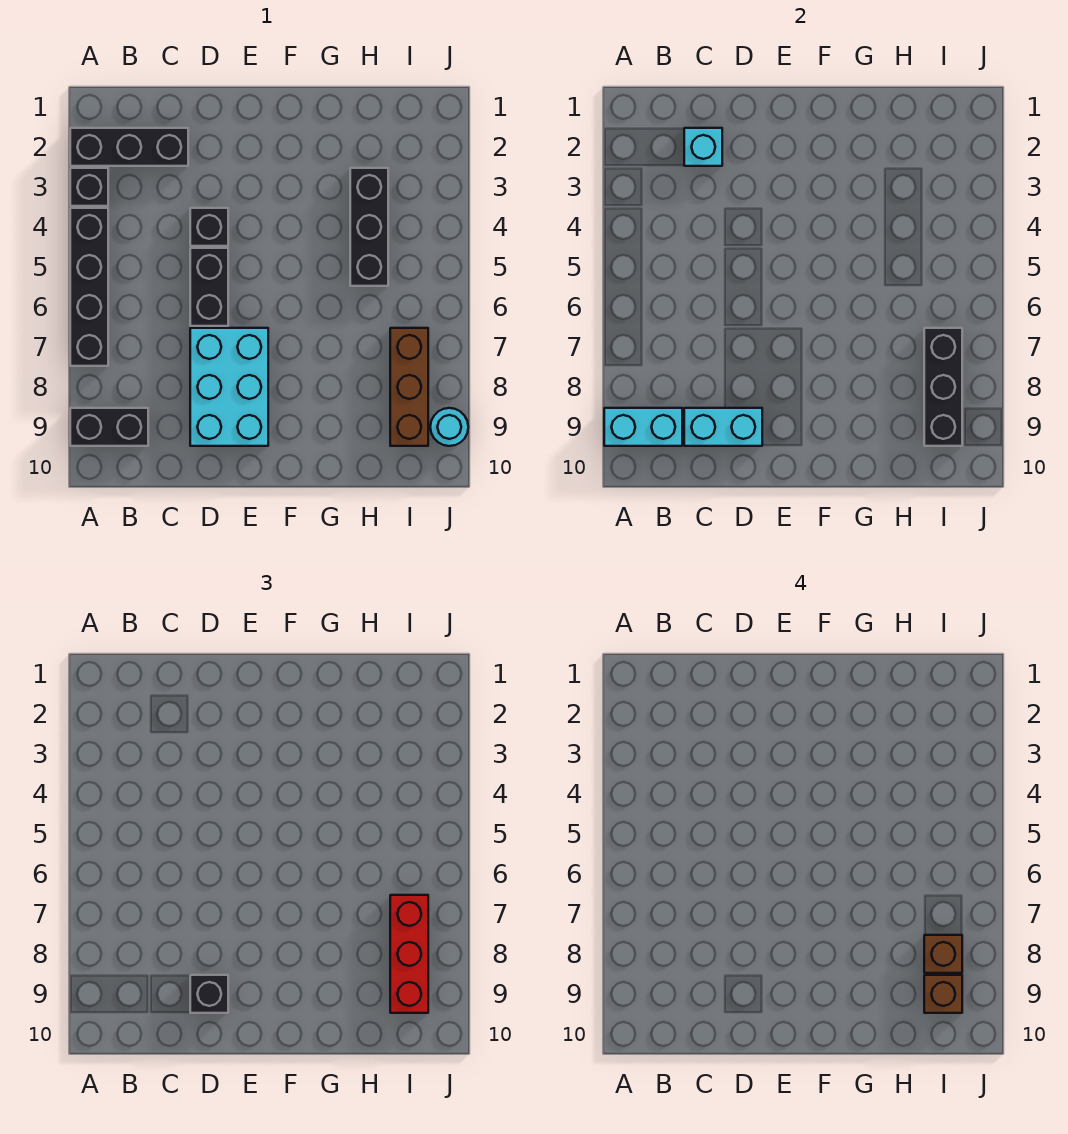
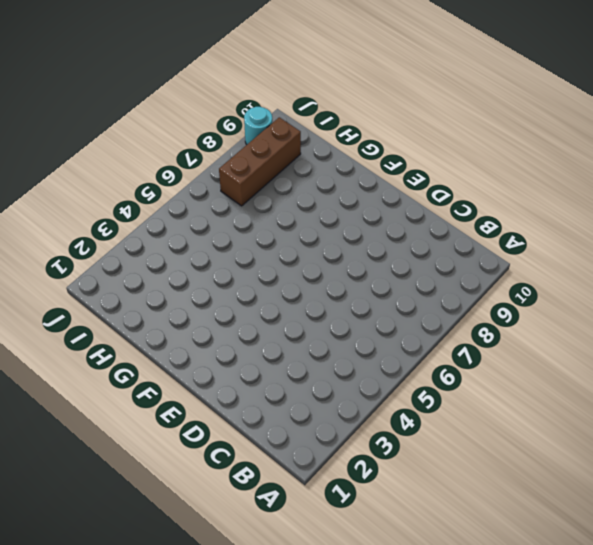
none -> black brick A2:C2 level 1
none -> black brick A3 level 1
none -> black brick A4:A7 level 1

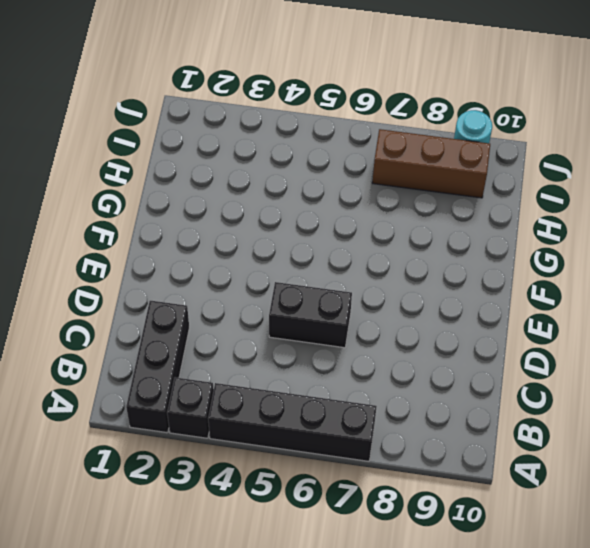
none -> black brick A9:B9 level 1
none -> black brick D4 level 1
none -> cyan brick D7:E9 level 1

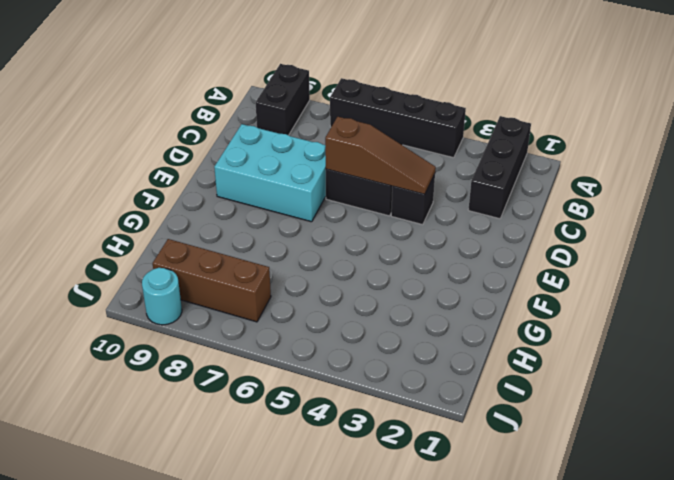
brown slope D4:D6 level 2 top 6 -> none
none -> black brick A3 level 1
none -> black brick H3:H5 level 1
none -> cyan brick A9:B9 level 2

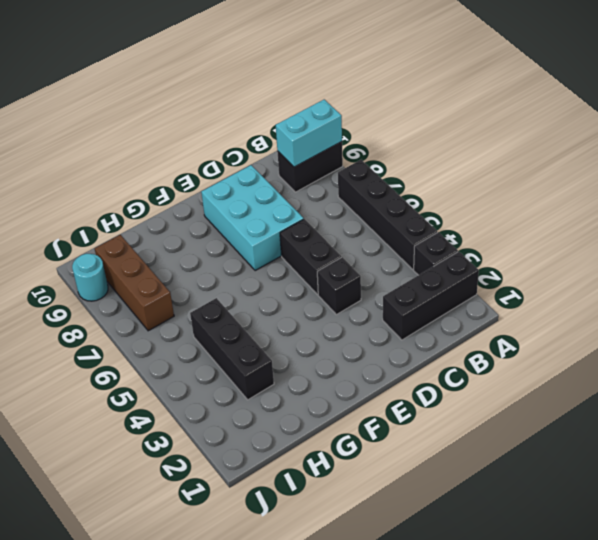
none -> cyan brick C2 level 2
none -> cyan brick C9:D9 level 2
none -> black brick I7:I9 level 2

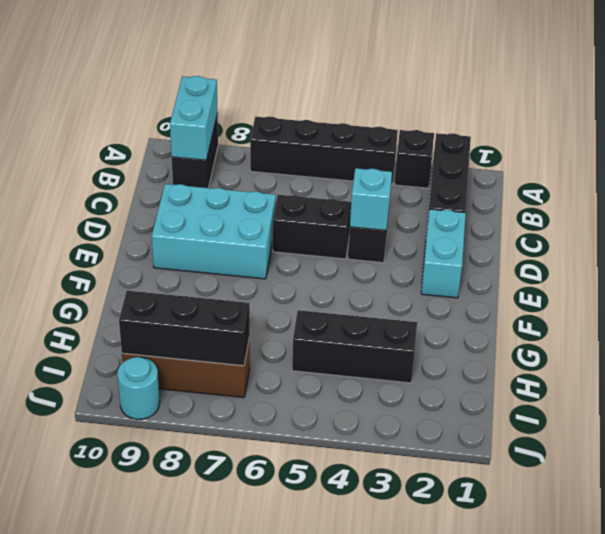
cyan brick D2:E2 level 1 -> cyan brick C9:D9 level 2
cyan brick D4 level 2 -> cyan brick C2 level 2
none -> black brick D9 level 3
none -> red brick I7:I9 level 3
none -> brown brick I8 level 4

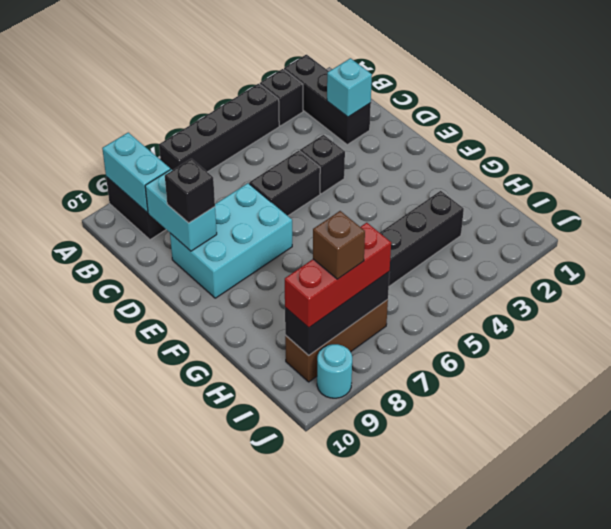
none -> brown brick I9 level 4

